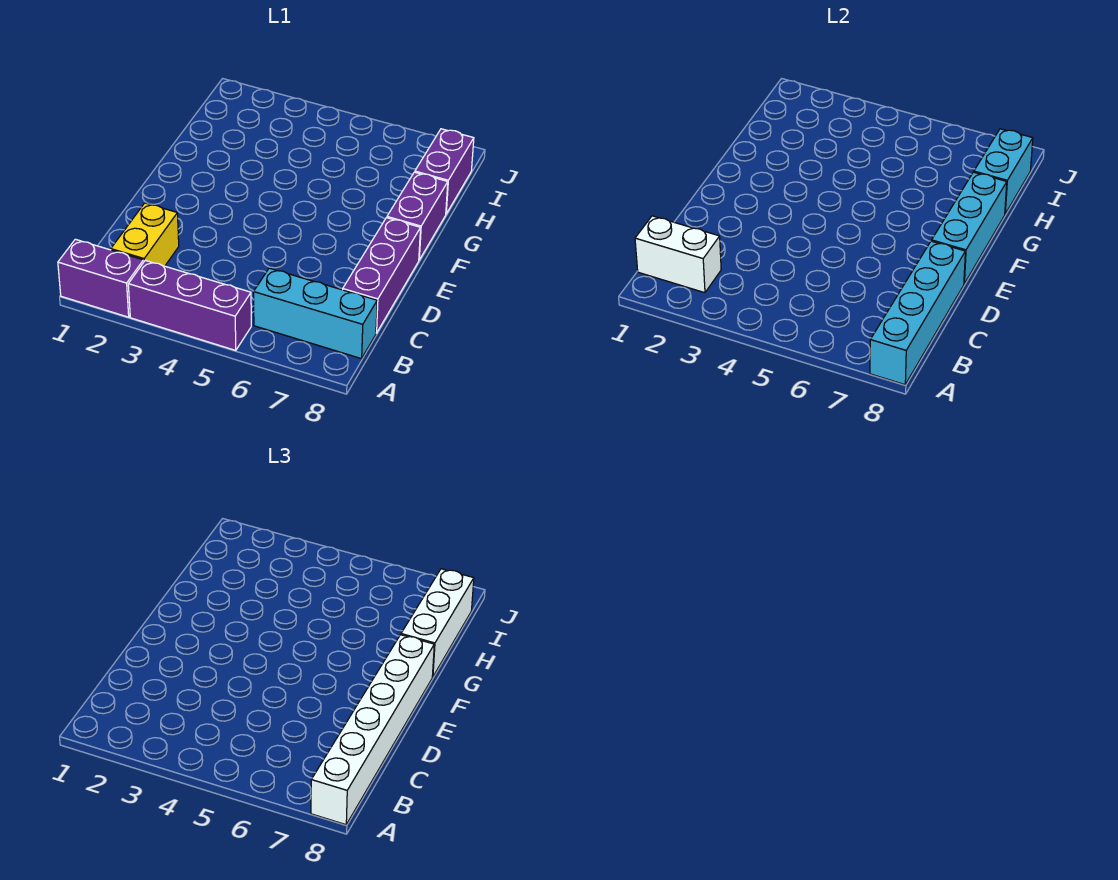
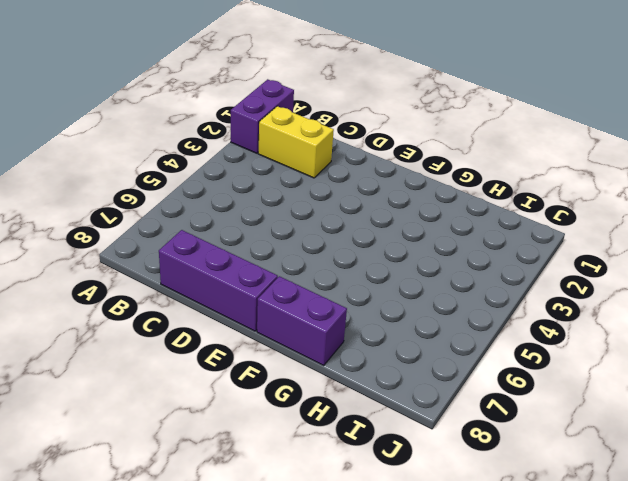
none -> purple brick A3:A5 level 1
none -> cyan brick B6:B8 level 1
none -> purple brick H8:I8 level 1

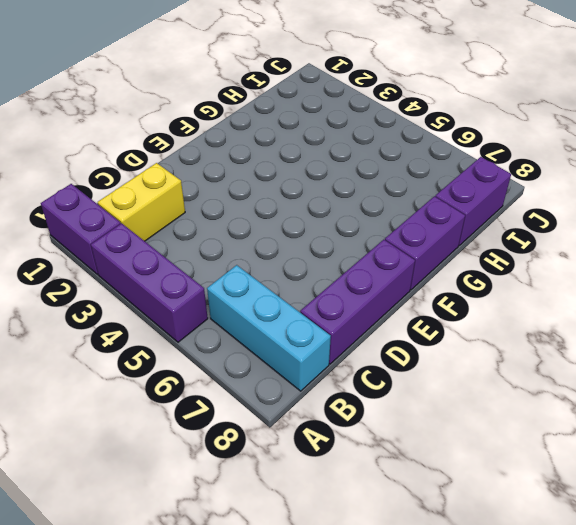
none -> cyan brick A8:D8 level 2
none -> white brick B1:B2 level 2
none -> cyan brick E8:G8 level 2

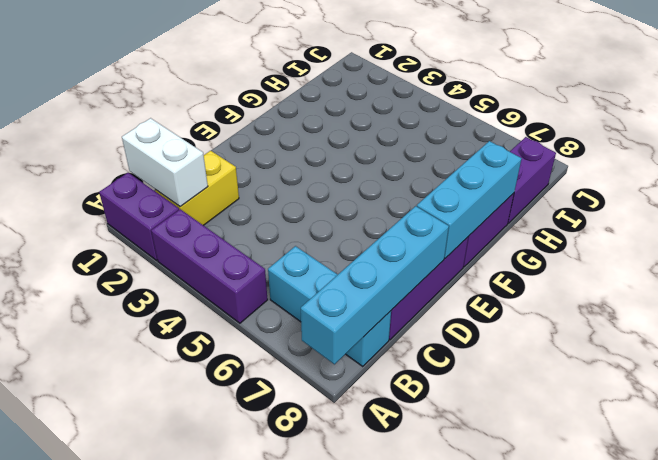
none -> cyan brick H8:I8 level 2
none -> white brick A8:F8 level 3
none -> white brick G8:I8 level 3

